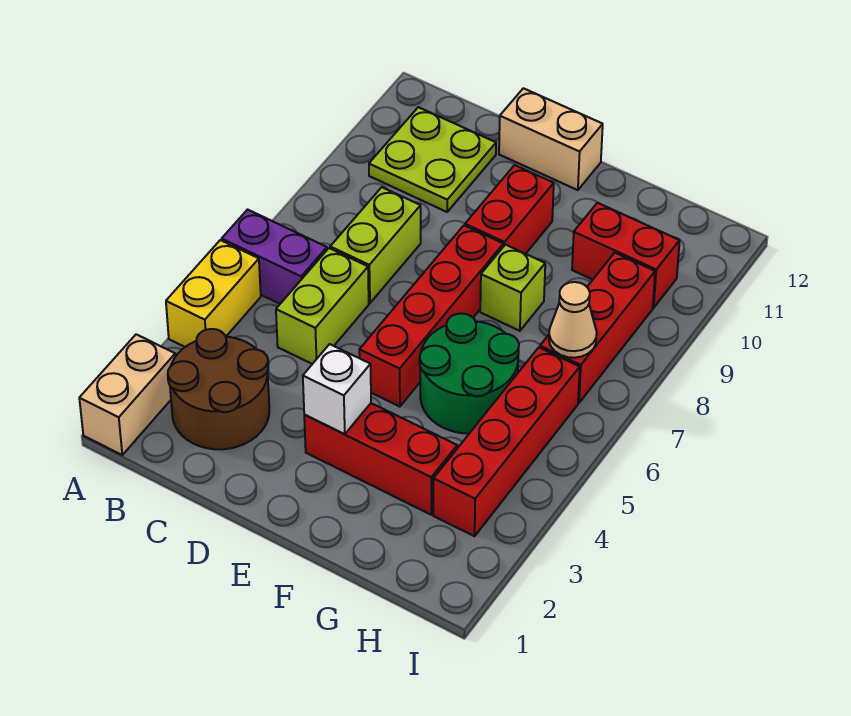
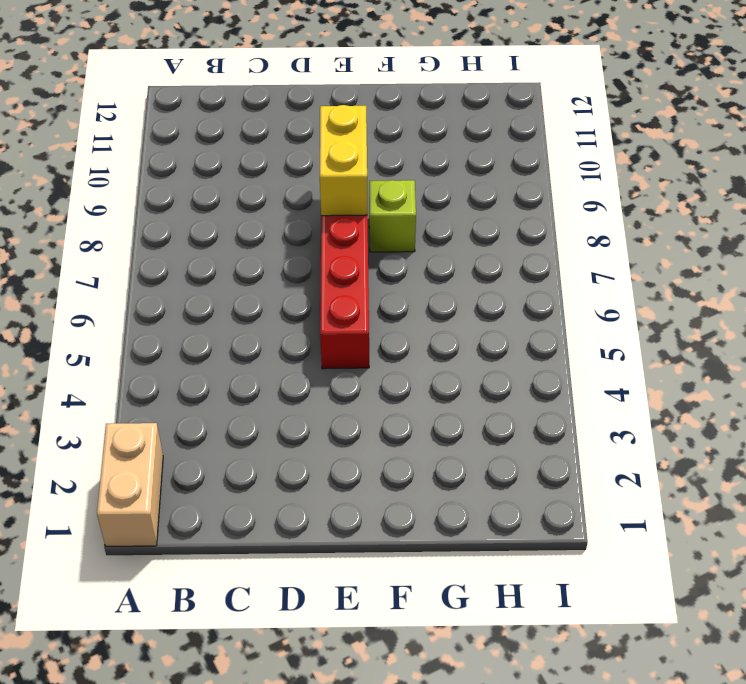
yellow brick E8:E9 level 2 -> yellow brick A4:A5 level 1
none -> purple brick A6:B6 level 1
none -> brown round brick B2:C3 level 1
none -> lime plate B10:C11 level 1

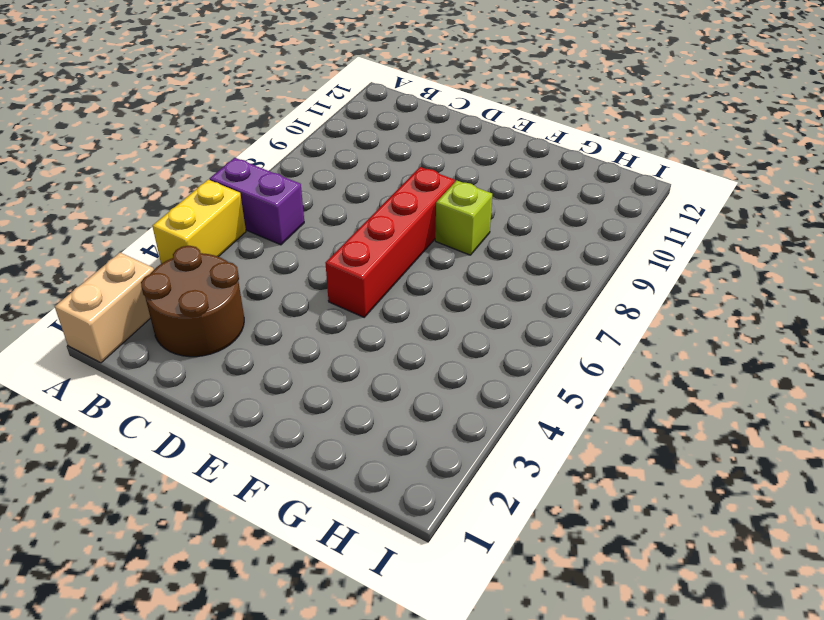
none -> lime plate B10:C11 level 1
none -> lime brick C5:C6 level 1
none -> lime brick C7:C8 level 1

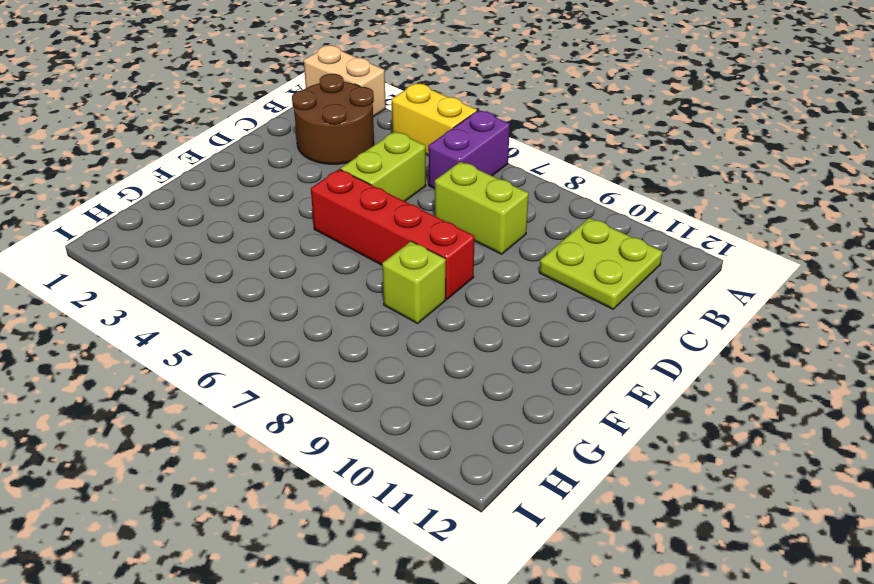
lime brick C5:D5 level 1 -> lime brick C5:C6 level 1
none -> tan brick D12:E12 level 1
none -> red brick E3:G3 level 1
none -> red brick E9:E10 level 1

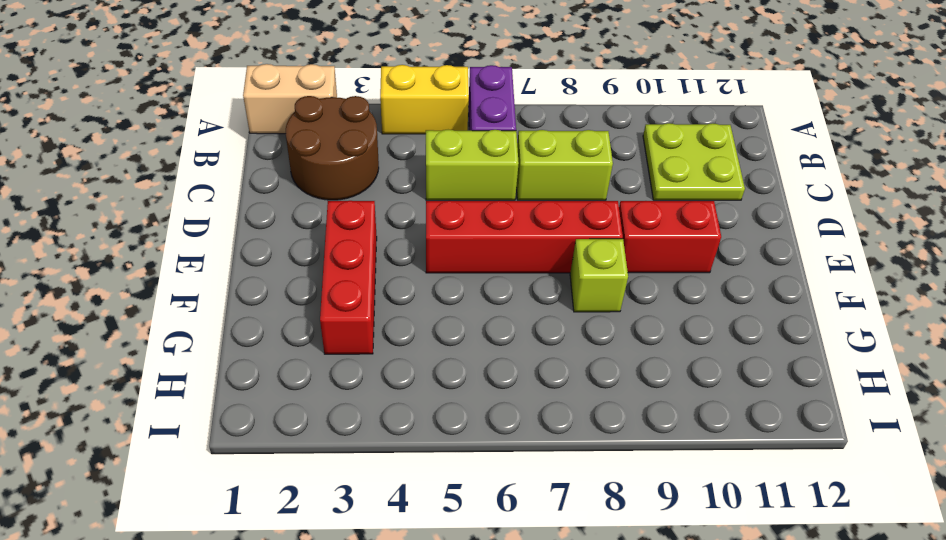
none -> tan brick D12:E12 level 1
none -> green round brick F5:G6 level 1
none -> red brick G10:H10 level 1

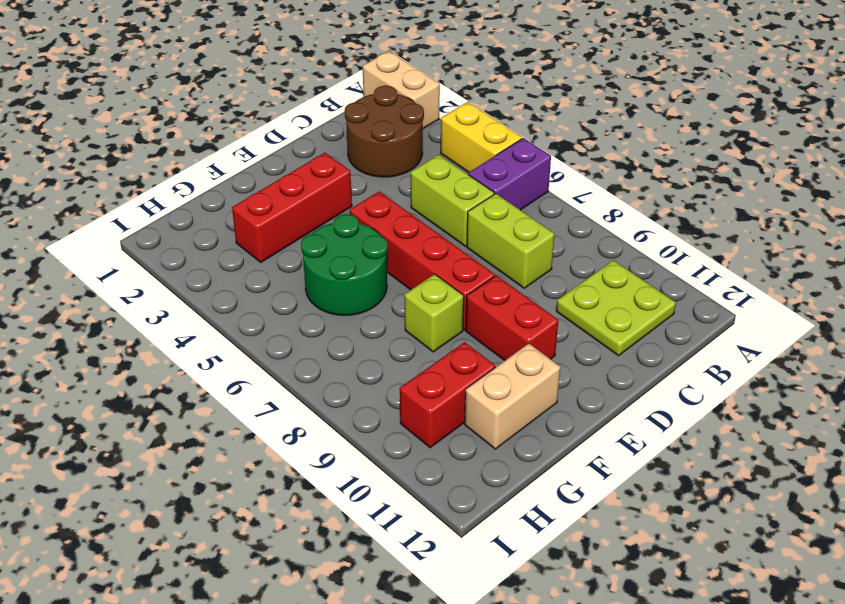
tan brick F11:G11 level 1 -> tan brick D12:E12 level 1
none -> red brick H3:H6 level 1
none -> red brick H7:H9 level 1
none -> white brick E3 level 2

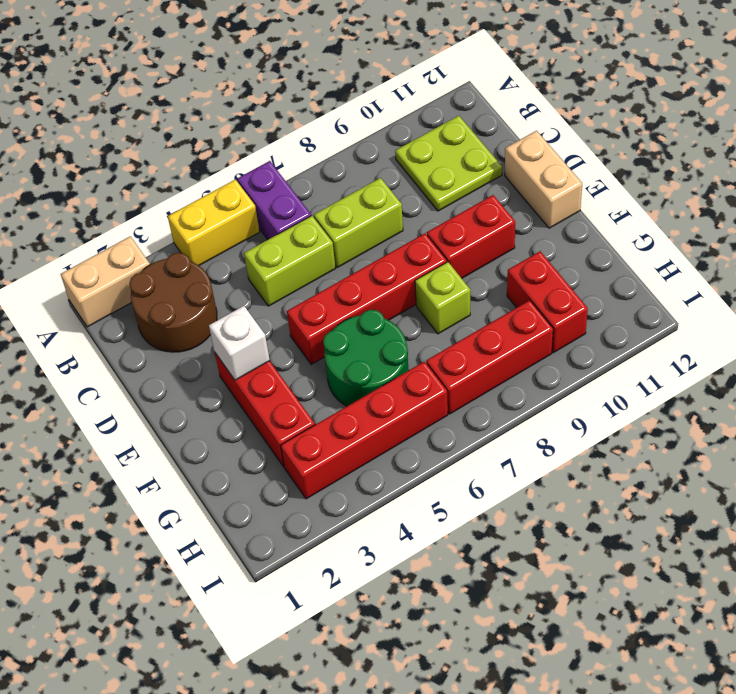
none -> tan cone H7 level 2

